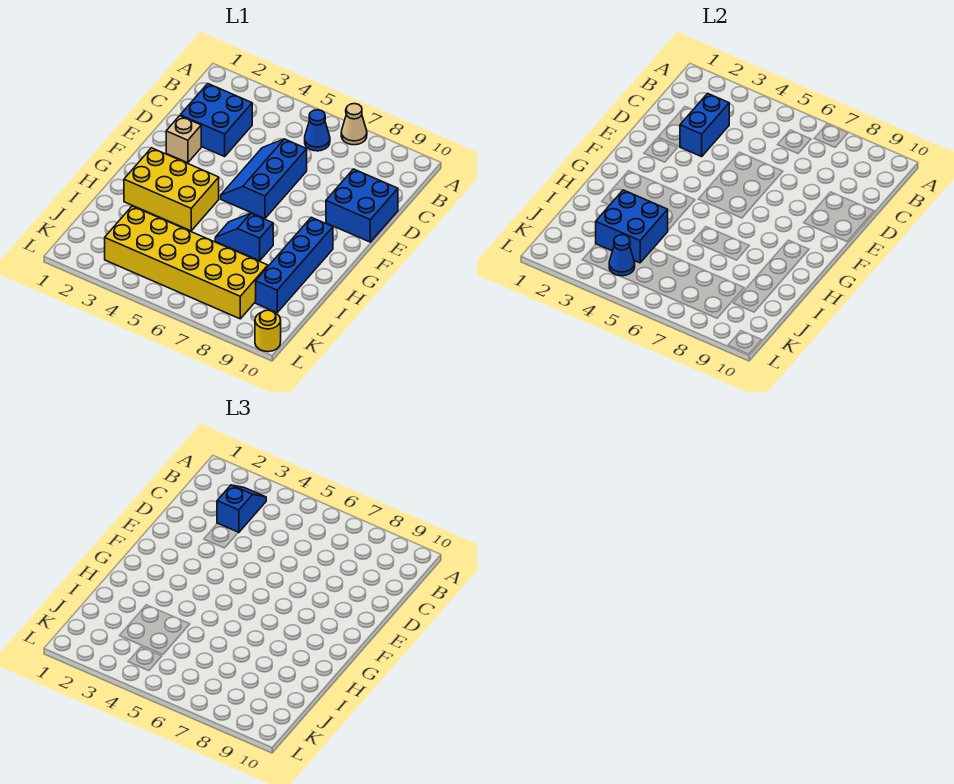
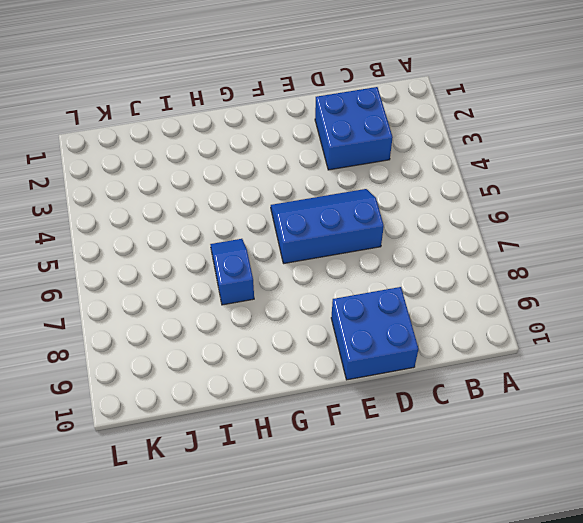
none -> tan cone A7 level 1
none -> blue cone B6 level 1
none -> tan brick E2 level 1

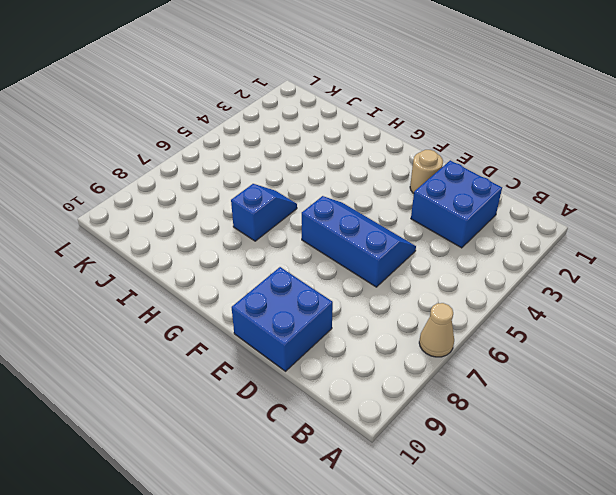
tan round brick E2 level 1 -> tan brick E2 level 1
none -> blue cone B6 level 1
none -> yellow brick G2:H4 level 1
none -> blue brick G9:J9 level 1

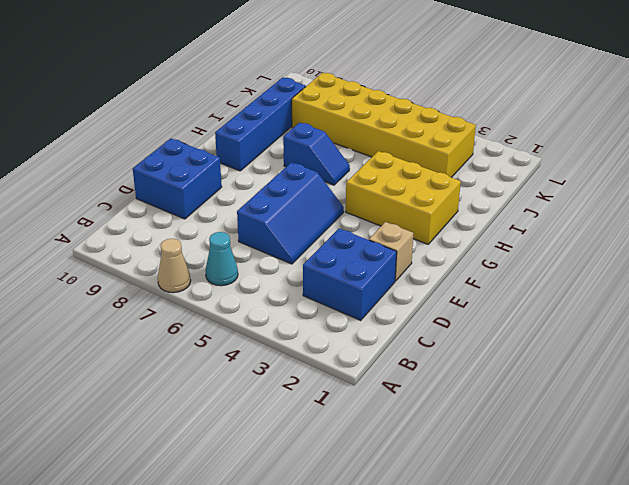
cyan cone B6 level 1 -> blue cone B6 level 1
none -> yellow round brick L10 level 1
none -> blue brick C3:D3 level 2
none -> blue brick I3:J4 level 2

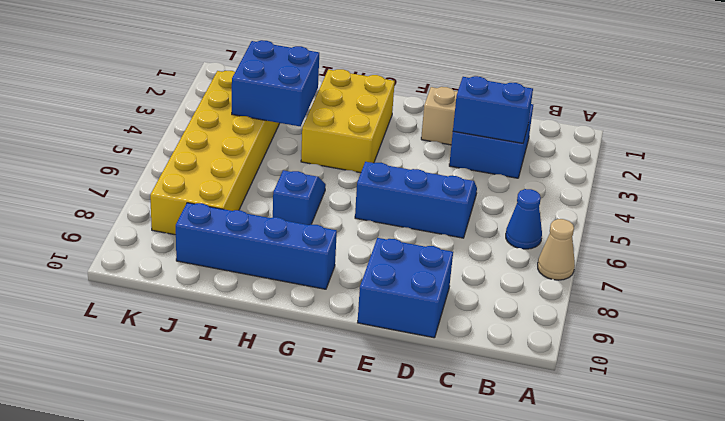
none -> yellow round brick L10 level 1
none -> blue cone K4 level 2
none -> blue slope B3:C3 level 3 top C

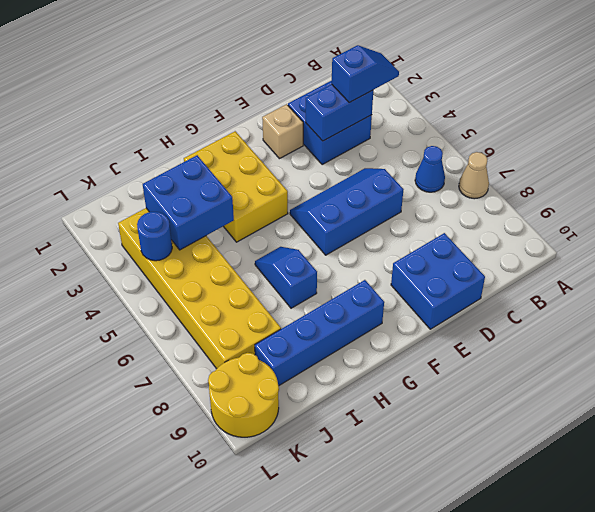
blue round brick K4 level 2 -> blue cone K4 level 2
yellow round brick K9:L10 level 1 -> yellow round brick L10 level 1

